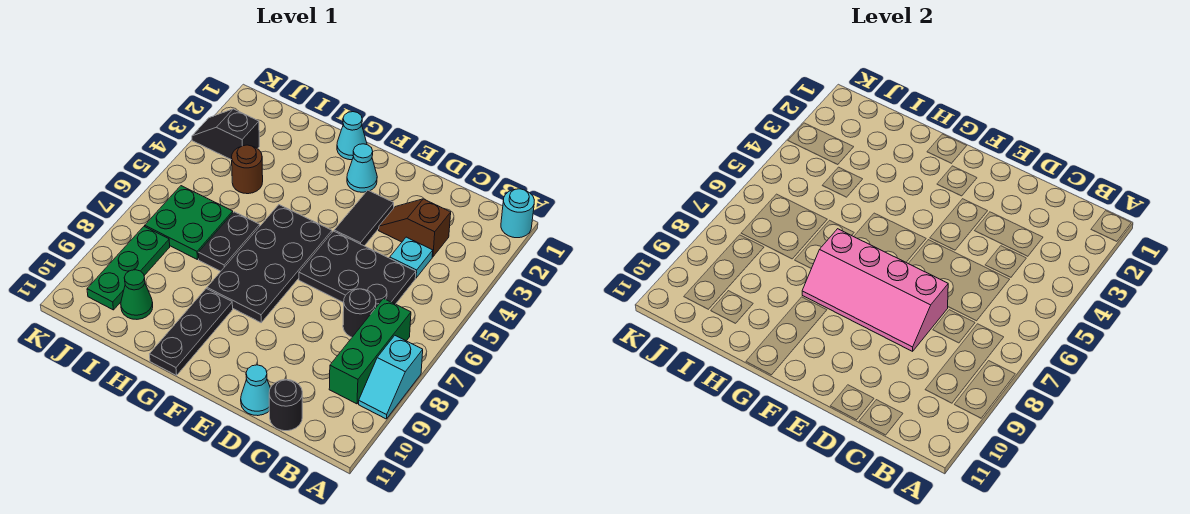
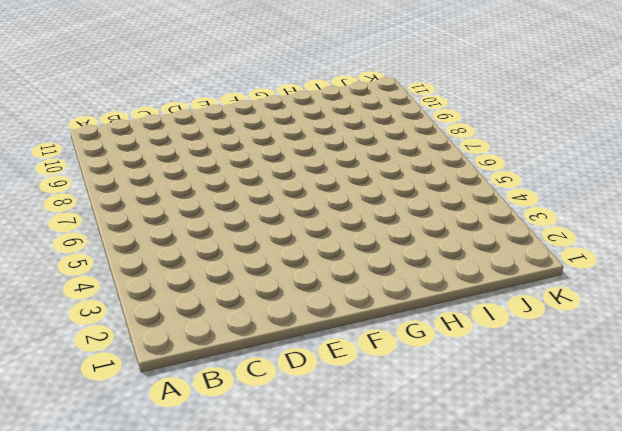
none -> cyan round brick A1 level 1
none -> cyan slope A8:A9 level 1 top 8
none -> green brick B7:B9 level 1

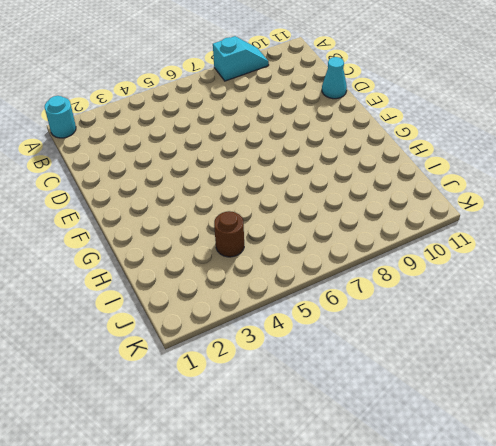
none -> green brick B7:B9 level 1
none -> brown slope C3:D3 level 1 top C
none -> cyan plate C4 level 1

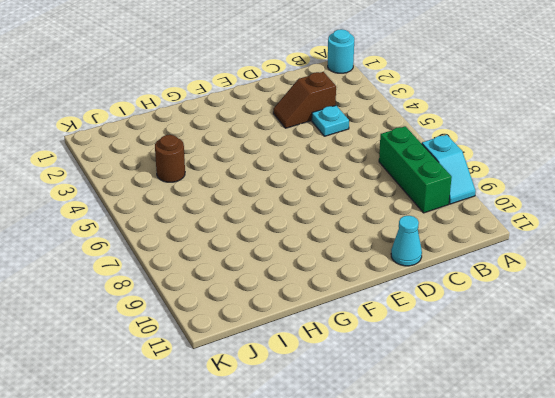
none -> black plate C5:E6 level 1
none -> black round brick C7 level 1
none -> black round brick C11 level 1

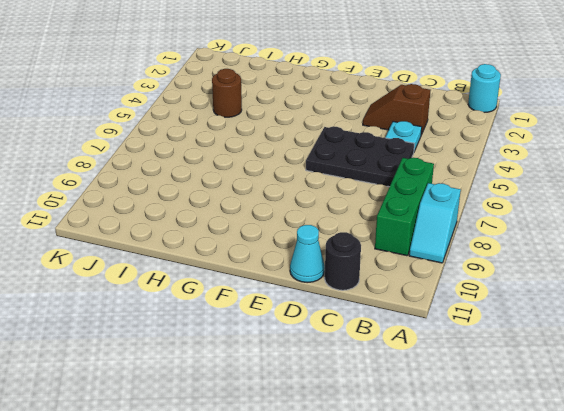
none -> black round brick C7 level 1
none -> black tile E3:E4 level 1
none -> cyan cone F2 level 1

